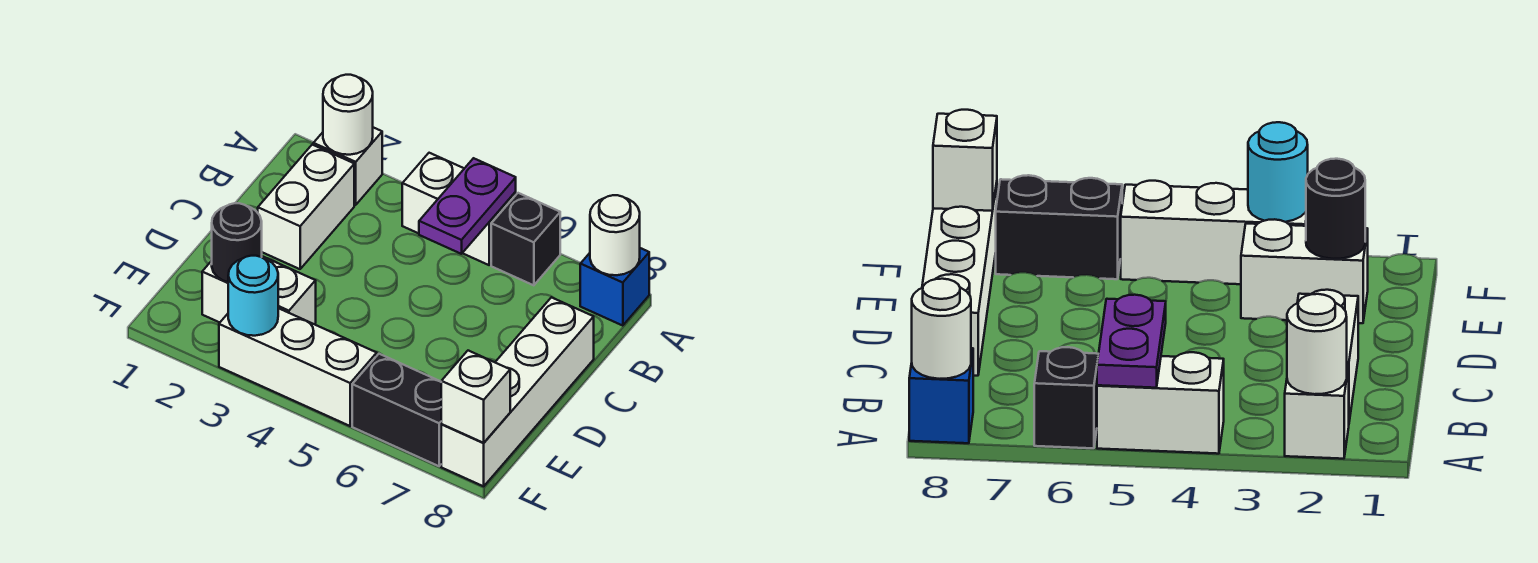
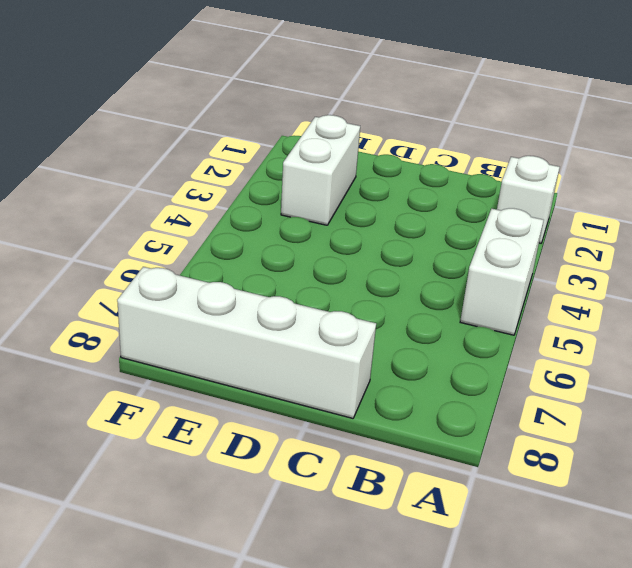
none -> black brick A6 level 1
none -> blue brick A8 level 1
none -> white brick B2:C2 level 1

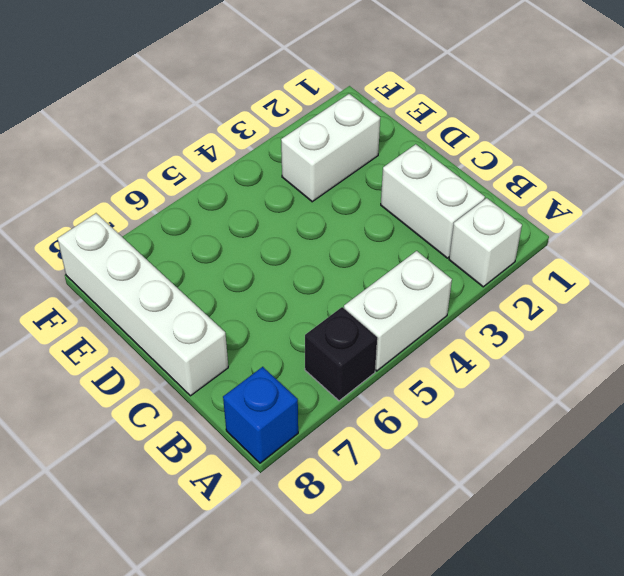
none -> white brick F3:F5 level 1
none -> black brick F6:F7 level 1
none -> white round brick A2 level 2

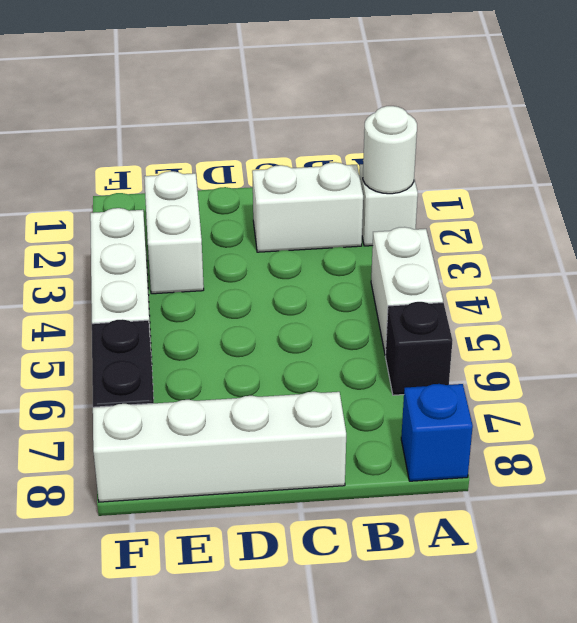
none -> purple plate A5:B5 level 2
none -> white round brick A8 level 2
none -> black round brick E2 level 2

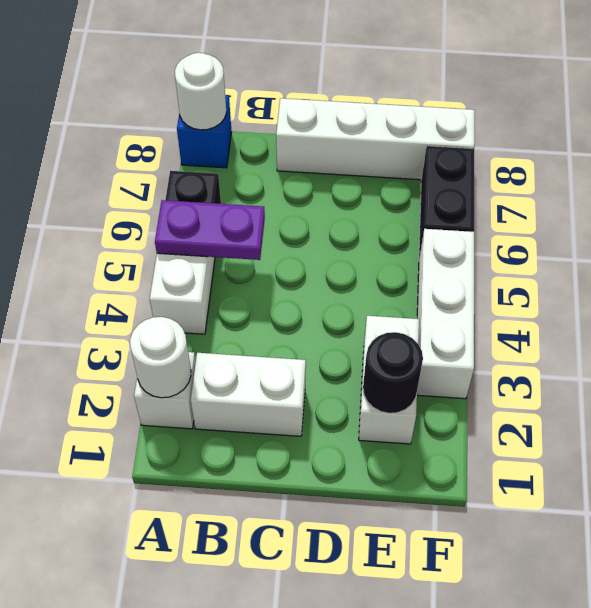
none -> cyan round brick F3 level 2
none -> white brick F8 level 2

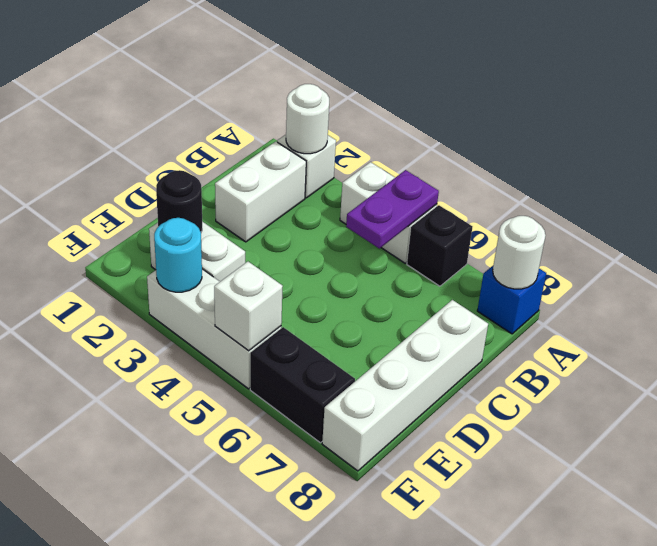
white brick F5 level 2 -> white brick F8 level 2

